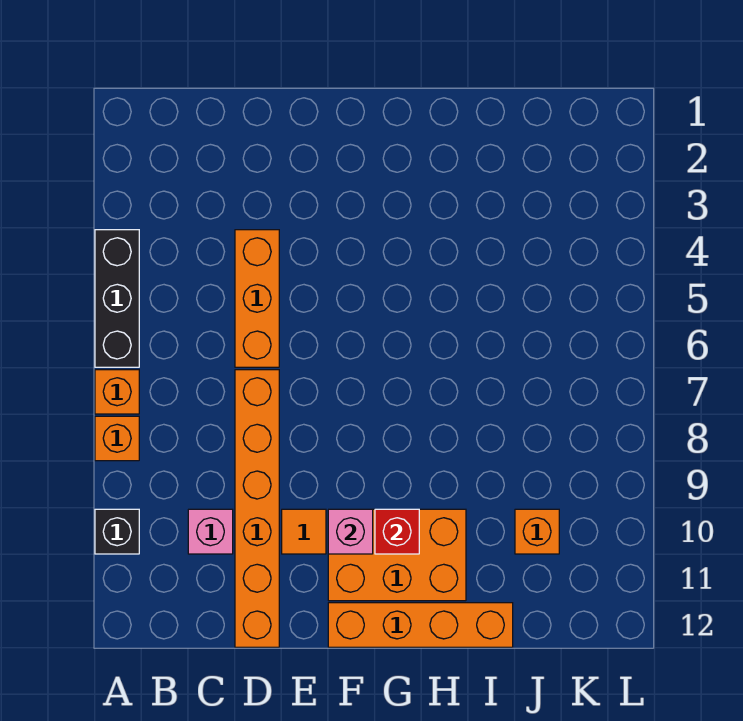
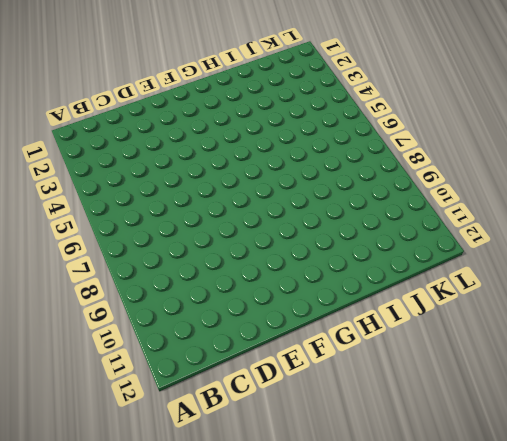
none -> black brick A4:A6 level 1
none -> orange brick A7 level 1
none -> orange brick A8 level 1

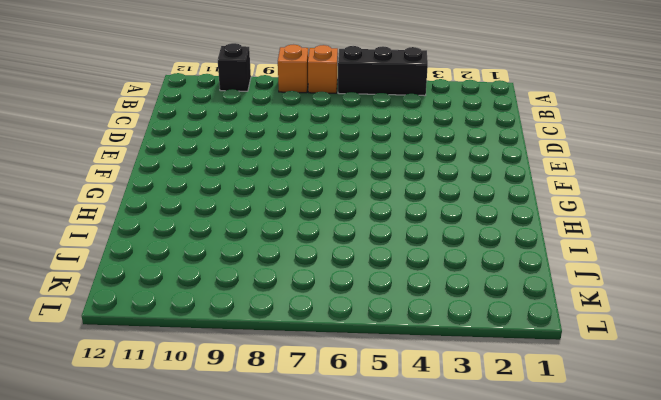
none -> pink brick C10 level 1
none -> orange brick D4:D6 level 1
none -> orange brick D7:D12 level 1

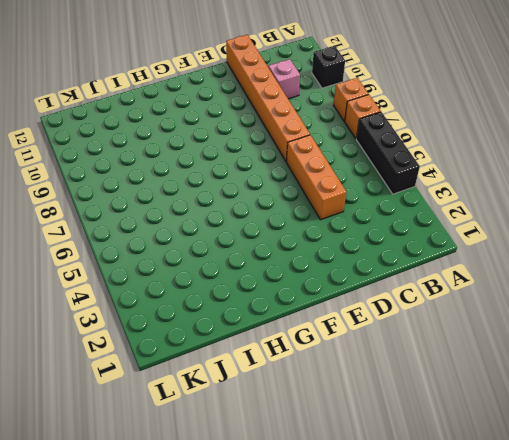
none -> orange tile E10 level 1
none -> orange brick F10:H11 level 1
none -> orange brick F12:I12 level 1

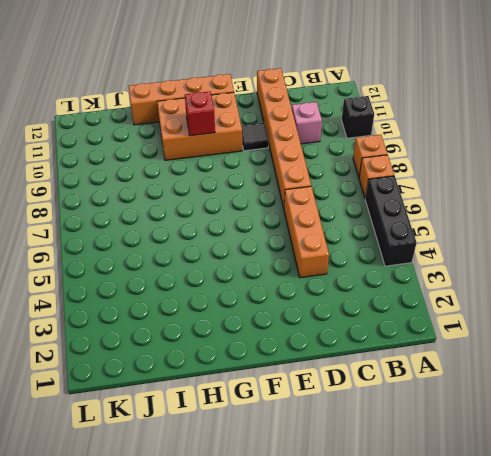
black tile E10 level 1 -> orange tile E10 level 1
none -> orange brick J10 level 1
none -> pink brick F10 level 2

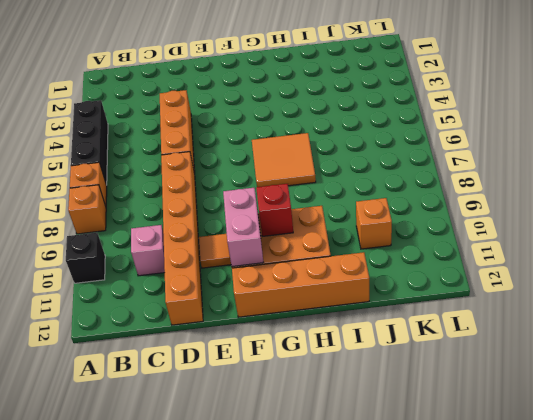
pink brick F10:F11 level 2 -> pink brick F10 level 2
orange tile G6:H7 level 1 -> none

